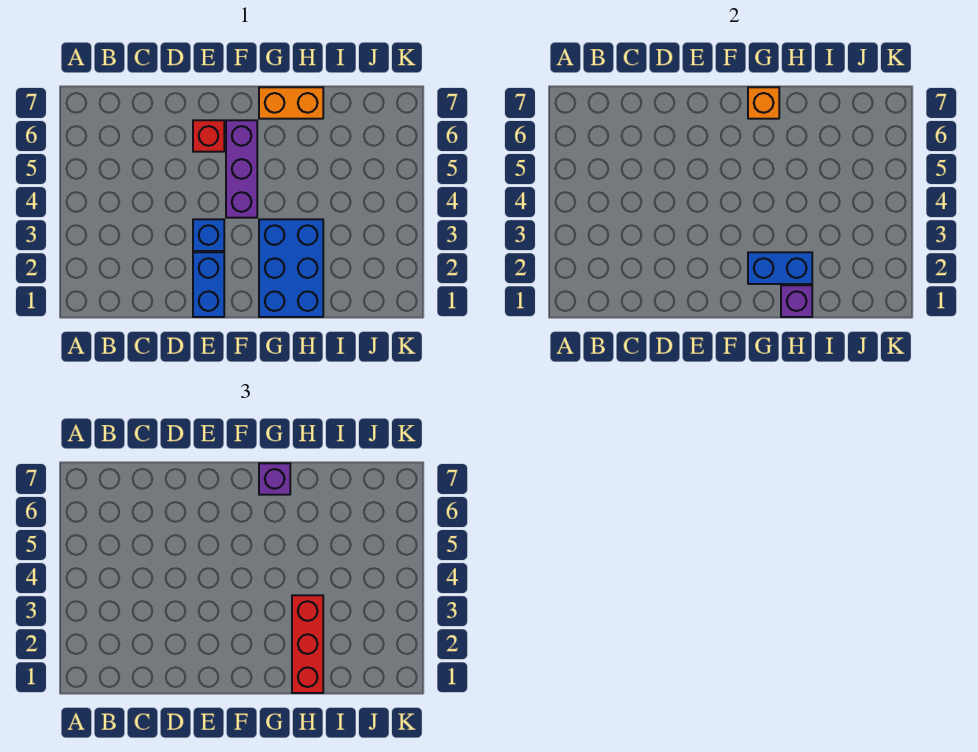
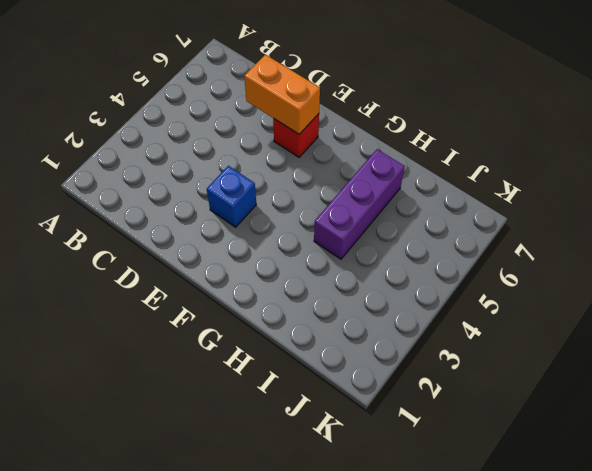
orange brick D6:E6 level 2 -> orange brick G7:H7 level 1
purple brick H4:H6 level 1 -> purple brick F4:F6 level 1
none -> blue brick E1:E2 level 1
none -> blue brick G1:H3 level 1

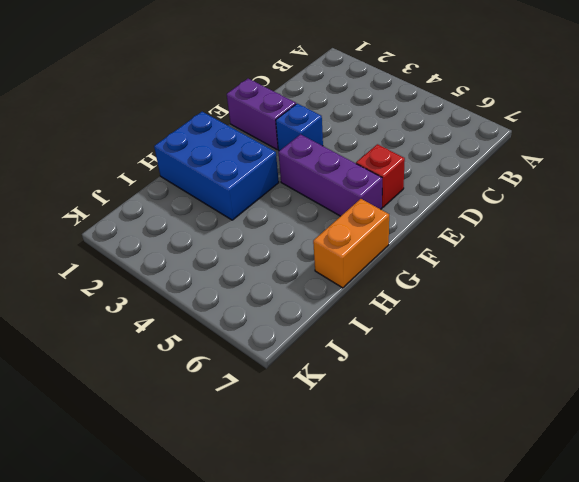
purple brick E1:E2 level 1 -> blue brick E1:E2 level 1
none -> blue brick G2:H2 level 2
none -> orange brick G7 level 2

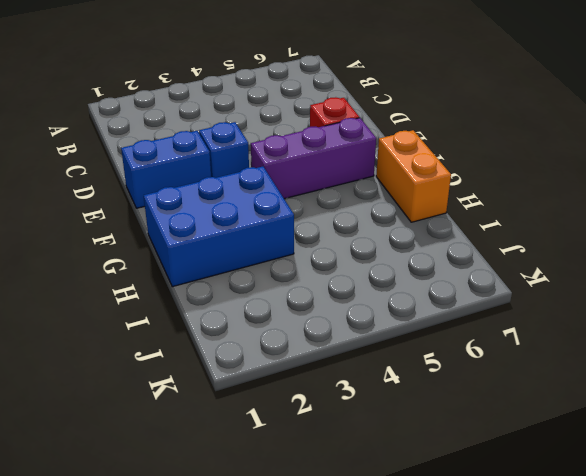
none -> blue brick G2:H2 level 2
none -> orange brick G7 level 2

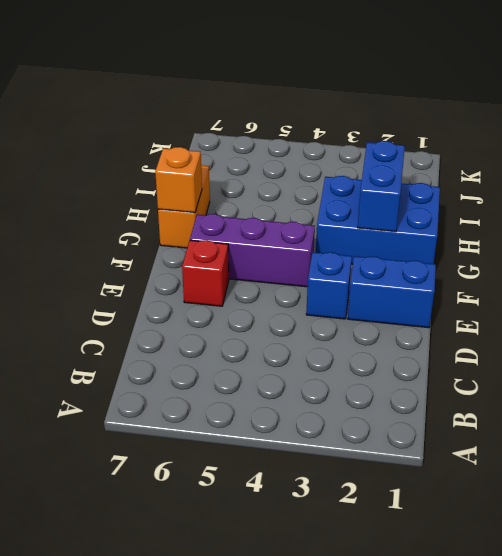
none -> purple brick H1 level 2
none -> purple brick G7 level 3

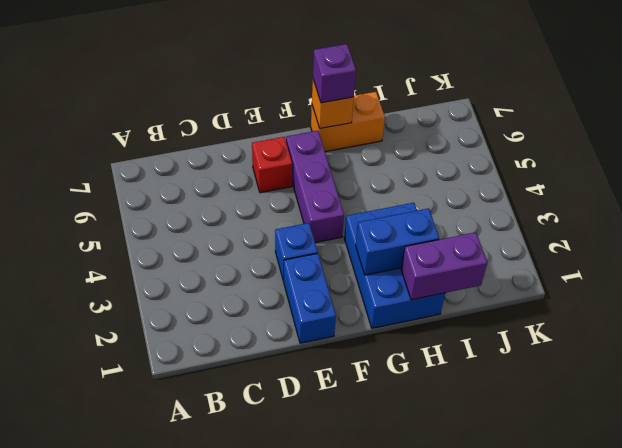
purple brick H1:I1 level 2 -> purple brick H1 level 2
none -> red brick H1:H3 level 3

